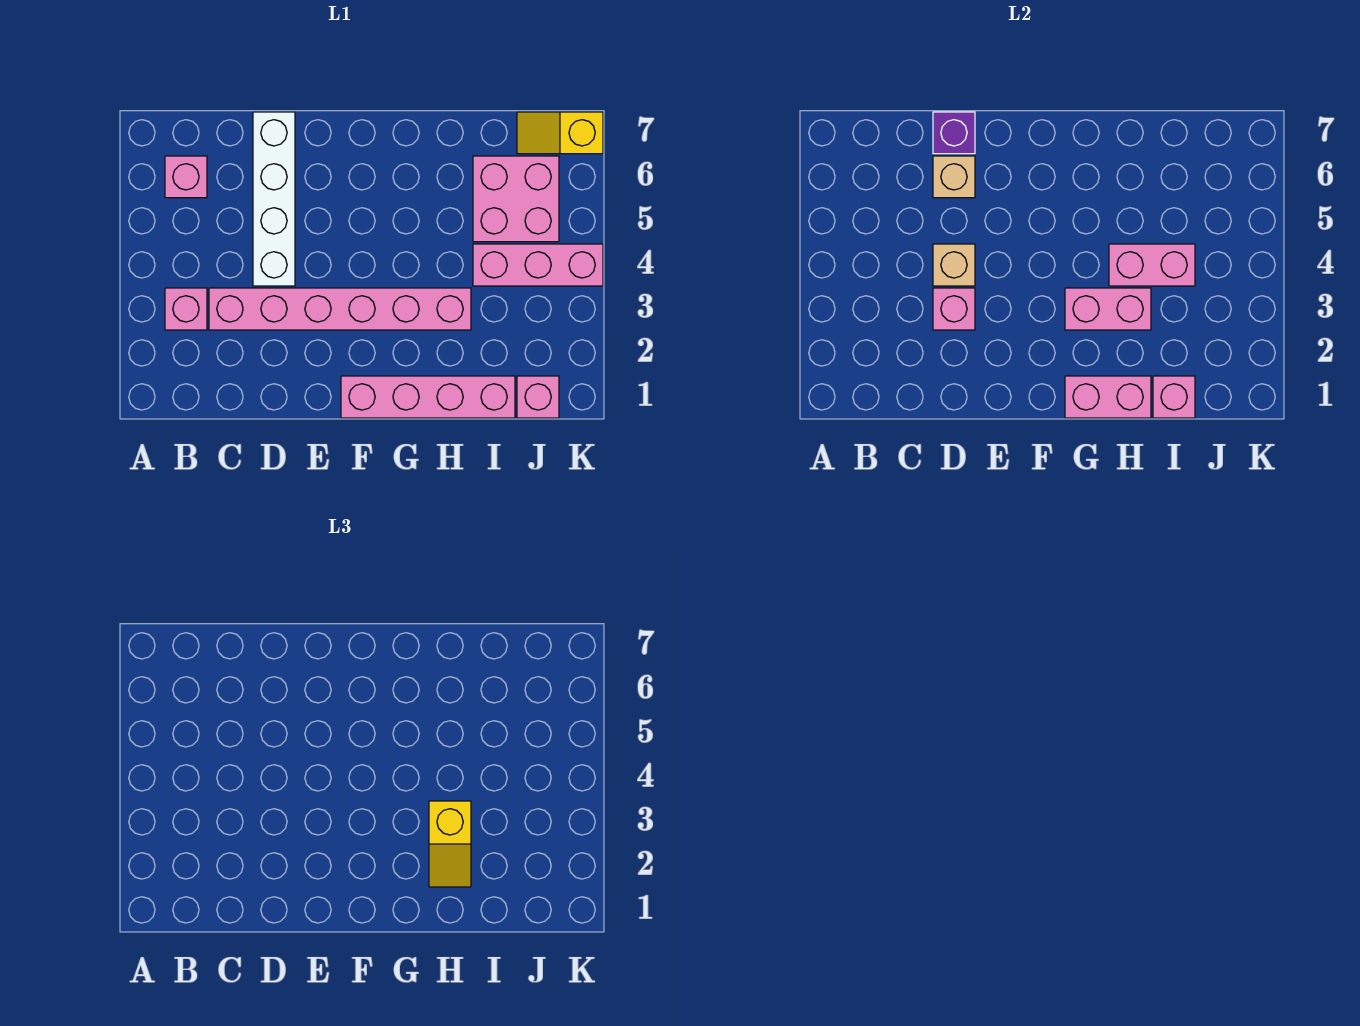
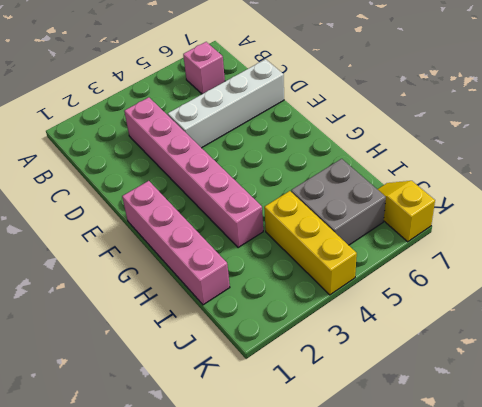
yellow brick I4:K4 level 1 -> pink brick I4:K4 level 1
grey brick I5:J6 level 1 -> pink brick I5:J6 level 1
none -> pink brick B3 level 1
none -> pink brick J1 level 1
none -> pink brick D3 level 2

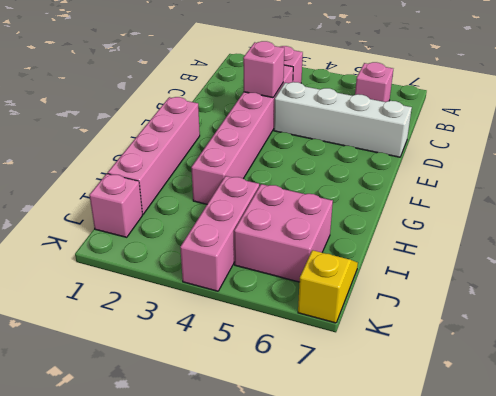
none -> tan brick D4 level 2
none -> tan brick D6 level 2
none -> purple brick D7 level 2

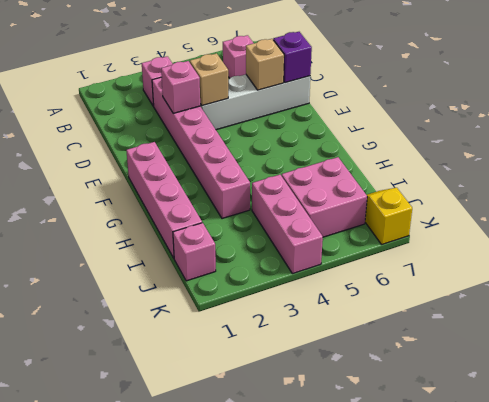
none -> pink brick G1:H1 level 2
none -> pink brick G3:H3 level 2
none -> pink brick H4:I4 level 2

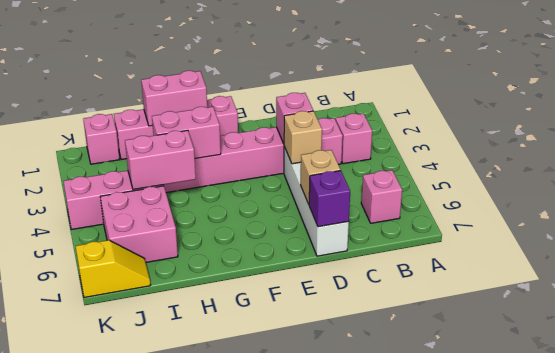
none -> pink brick I1 level 2
none -> yellow slope H2:H3 level 3 top 3

